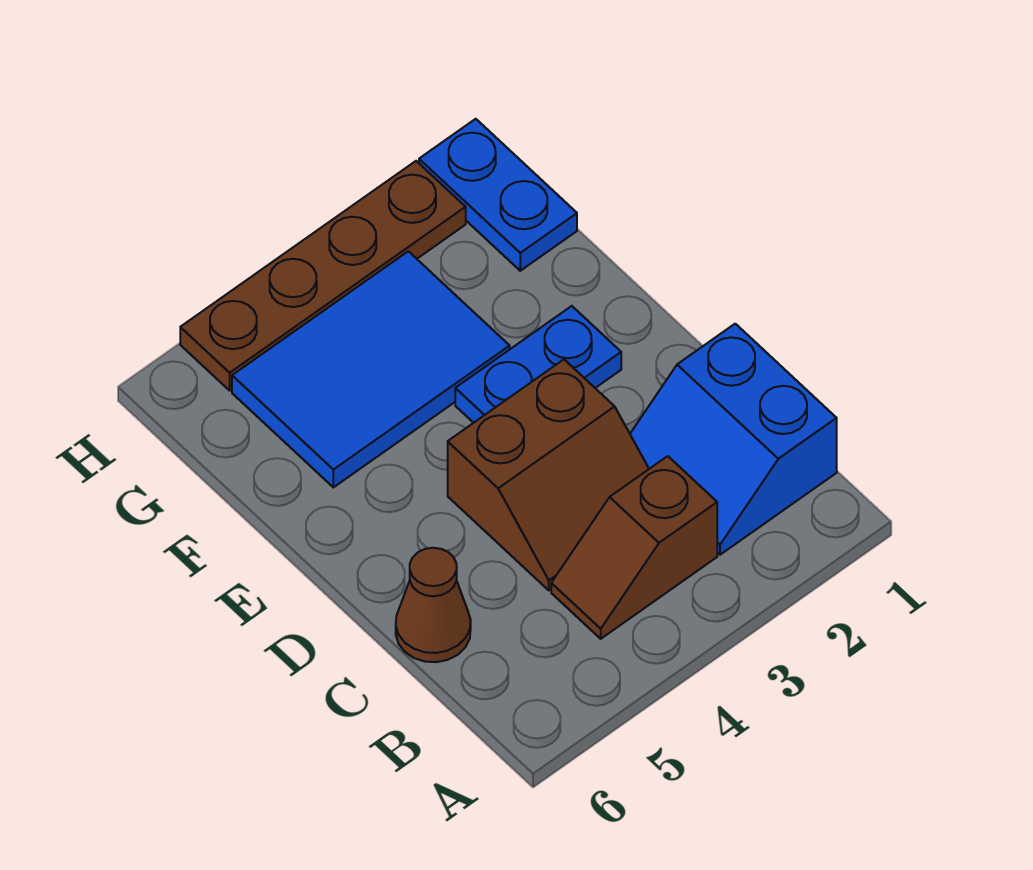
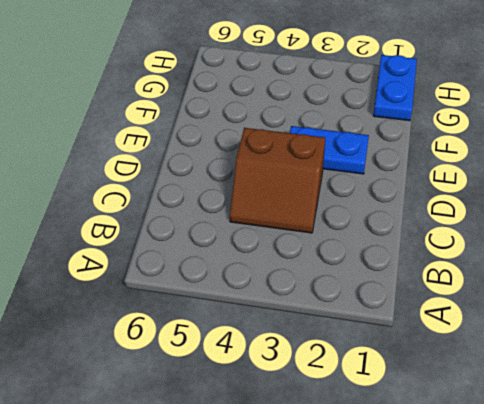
none -> blue slope B1:C2 level 1 top 1
none -> brown slope B3:B4 level 1 top 3

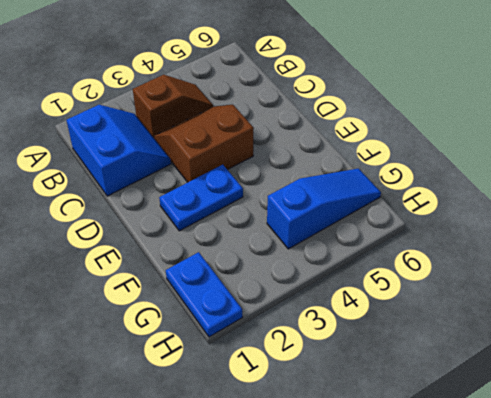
blue slope G4:G6 level 1 top 4 -> blue tile F3:G5 level 1
none -> brown cone C6 level 1
none -> brown plate H2:H5 level 1

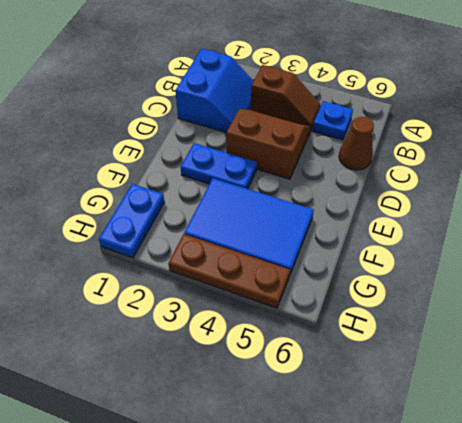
blue plate B5 level 1 -> none
brown plate H3:H5 level 1 -> brown plate H2:H5 level 1

